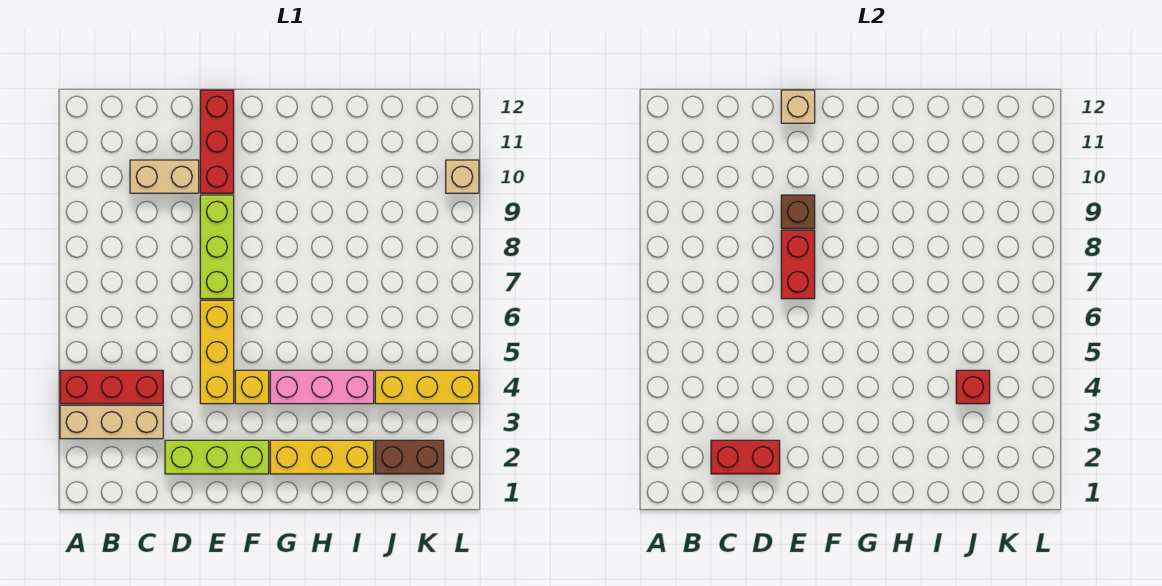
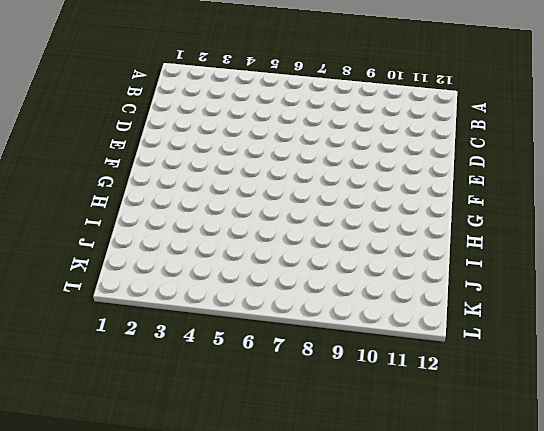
none -> tan brick A3:C3 level 1
none -> red brick A4:C4 level 1
none -> tan brick C10:D10 level 1

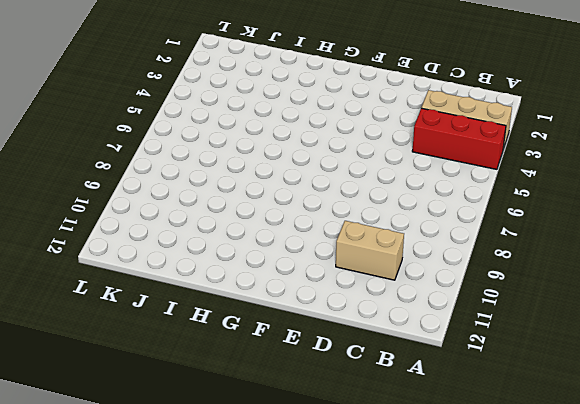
none -> lime brick D2:F2 level 1
none -> yellow brick E4:E6 level 1
none -> lime brick E7:E9 level 1

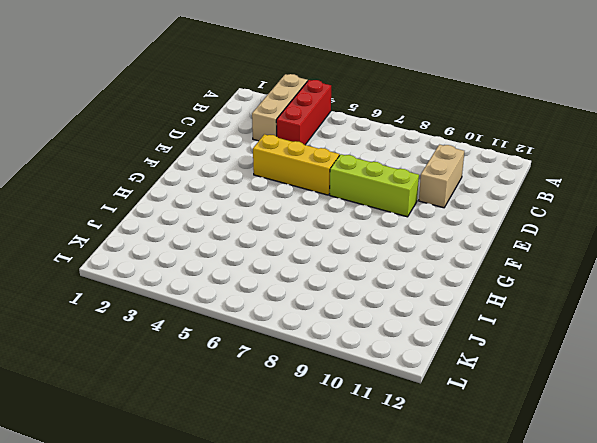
none -> lime brick D2:F2 level 1
none -> red brick E10:E12 level 1
none -> yellow brick F4 level 1

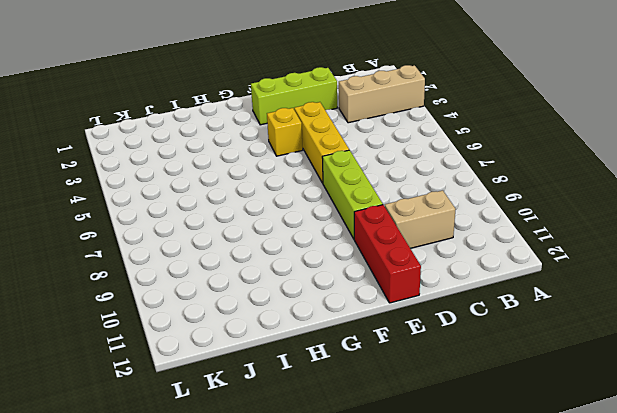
none -> red brick A4:C4 level 1
none -> yellow brick G2:I2 level 1
none -> pink brick G4:I4 level 1

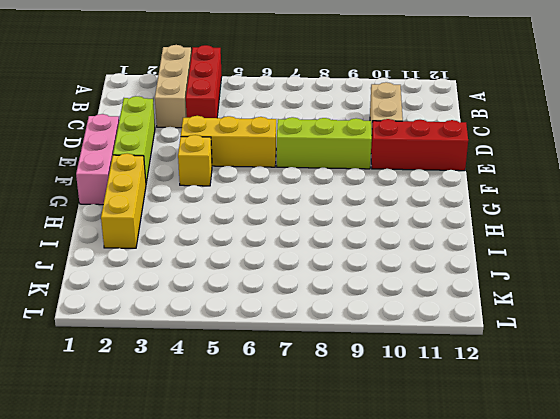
pink brick E1:G1 level 1 -> pink brick G4:I4 level 1
none -> brown brick J2:K2 level 1
none -> yellow brick J4:L4 level 1
none -> tan brick L10 level 1

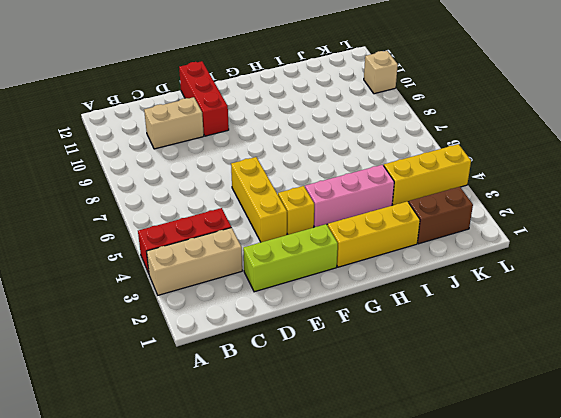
none -> lime brick E7:E9 level 1
none -> red brick C2:D2 level 2
none -> red brick E7:E8 level 2

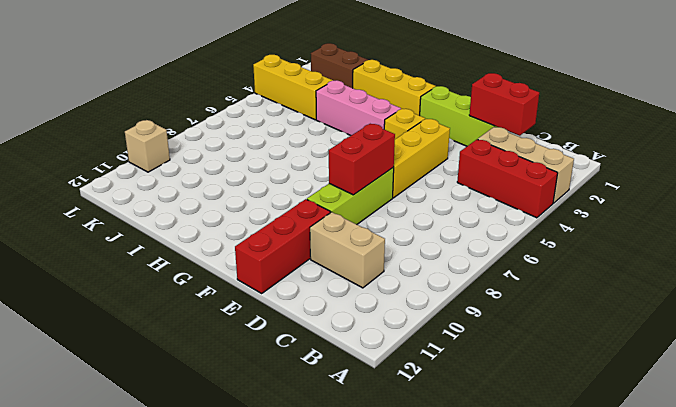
none -> brown brick E9 level 2
none -> tan brick E12 level 2
none -> red brick J4 level 2

